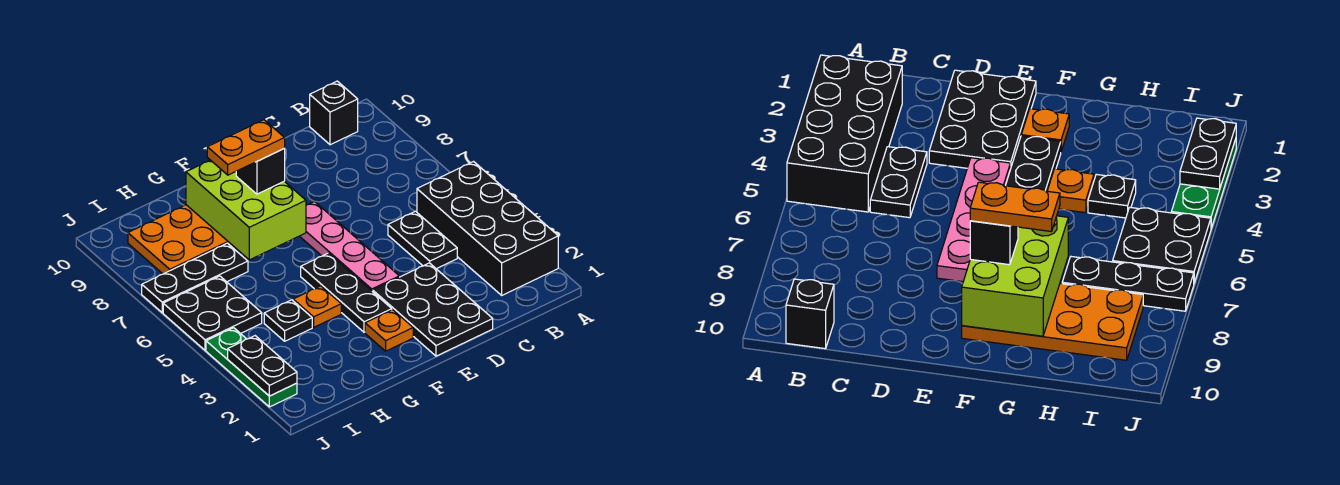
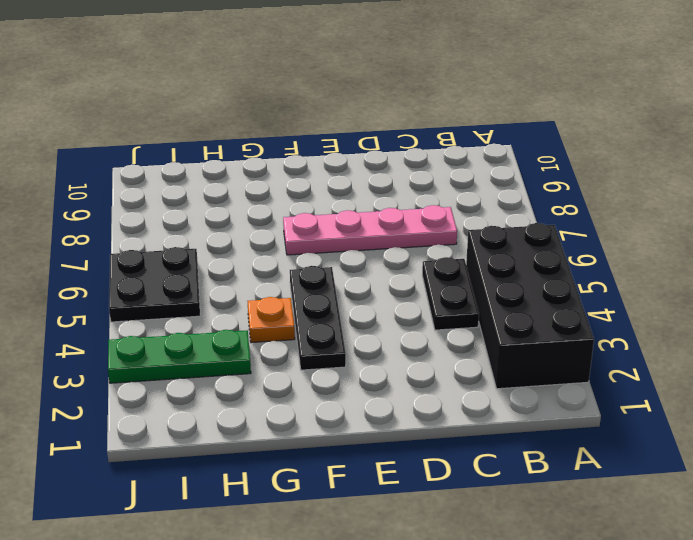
pink plate C7:F7 level 1 -> pink plate E4:E7 level 1
green plate H3:J3 level 1 -> green plate J2:J4 level 1
none -> black brick B10 level 1
none -> black plate D1:E3 level 1
none -> orange plate F2 level 1

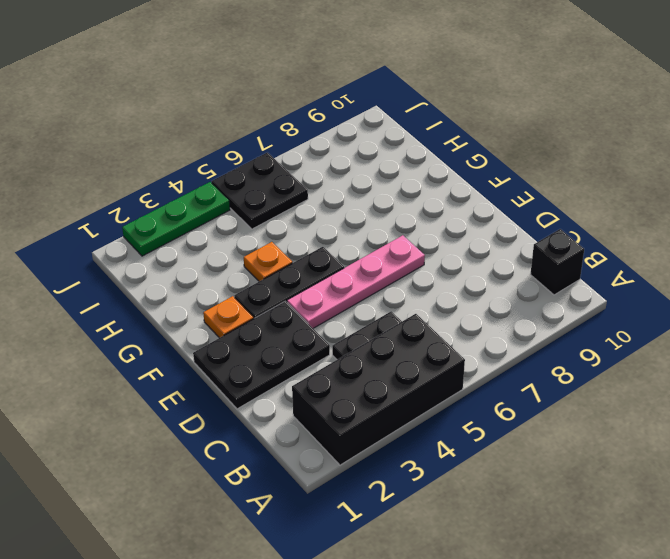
none -> orange plate F8:I9 level 1
none -> black plate H4 level 1
none -> black plate H7:J7 level 1

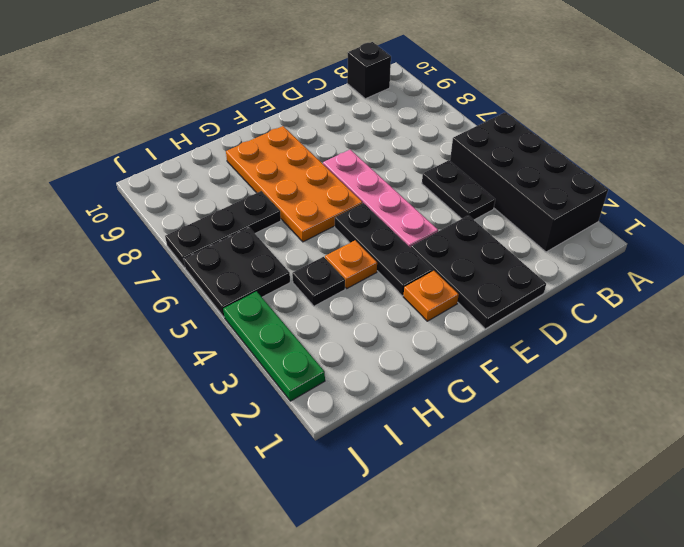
orange plate F6:G9 level 1 -> orange plate F8:I9 level 1
none -> lime brick F7:G9 level 2
none -> black plate J2:J3 level 2
none -> black brick F8 level 3

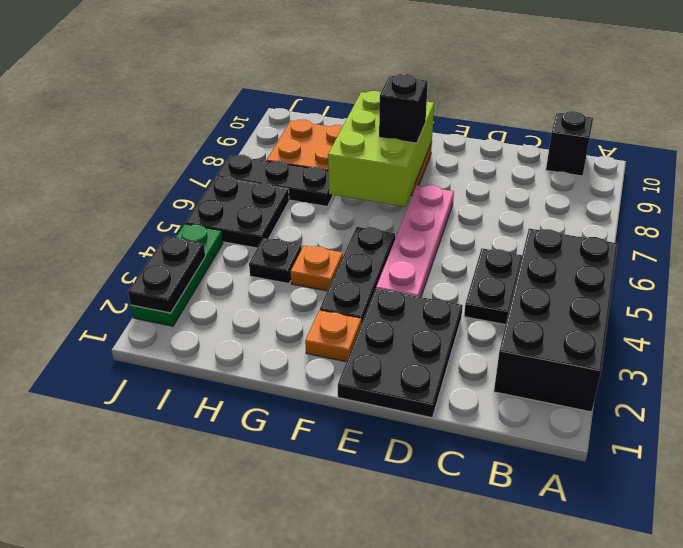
none -> orange plate F8:G8 level 4

